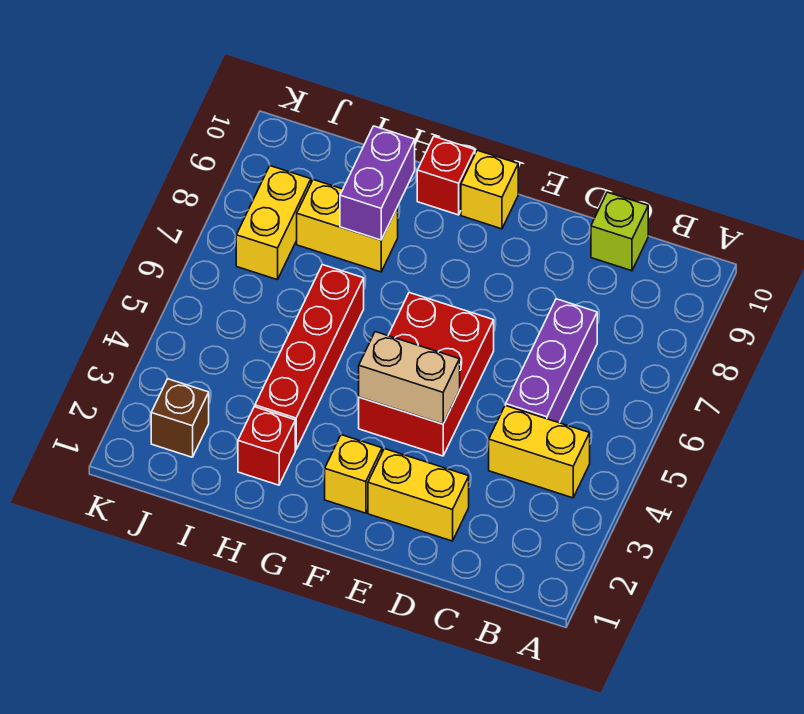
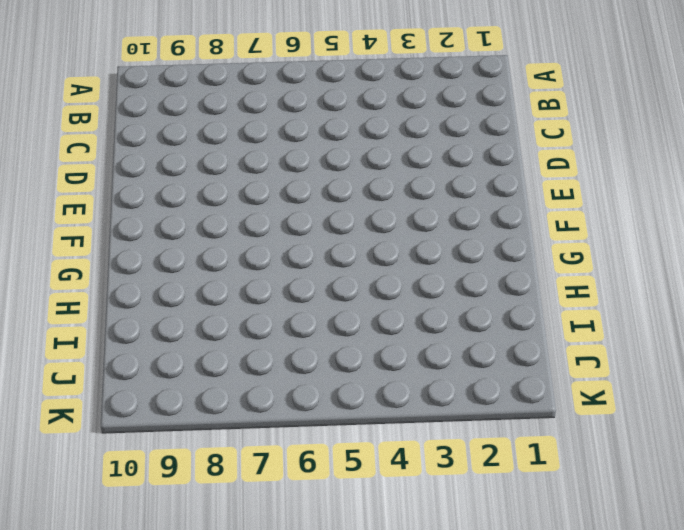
none -> yellow brick B4:C4 level 1
none -> purple brick C5:C7 level 1
none -> lime brick C10 level 1

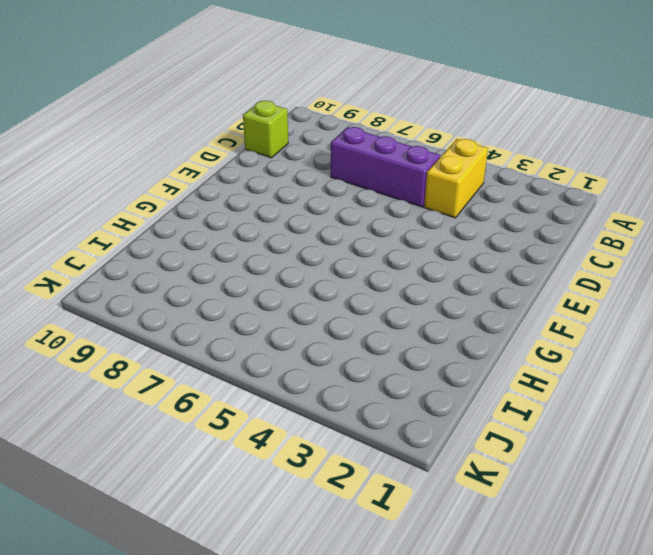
none -> yellow brick D2:E2 level 1
none -> red brick E4:F6 level 1
none -> yellow brick F2 level 1

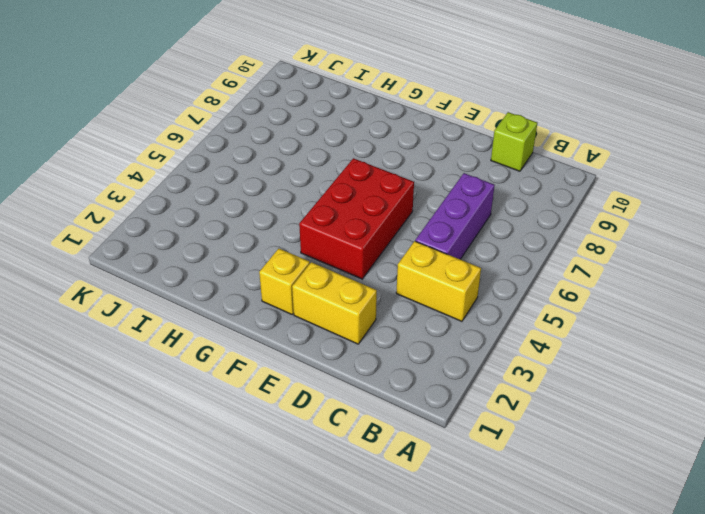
none -> yellow brick F10 level 1
none -> red brick G10 level 1
none -> red brick H2 level 1

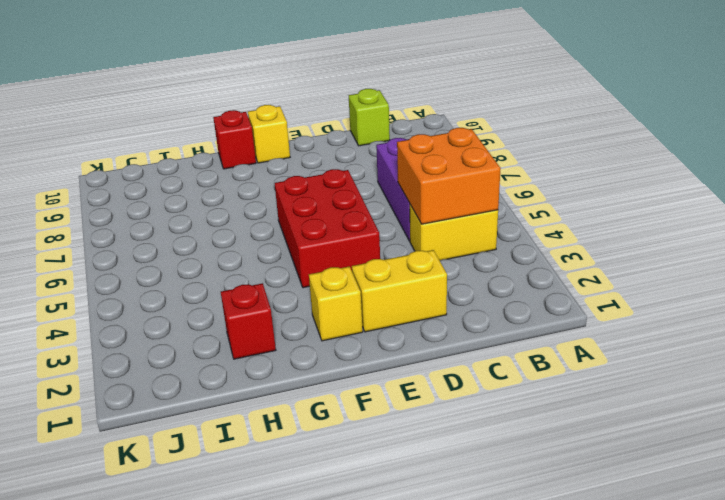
orange brick B4:C5 level 2 -> none
none -> red brick H3:H6 level 1
none -> yellow brick H8:I8 level 1
none -> brown brick J2 level 1

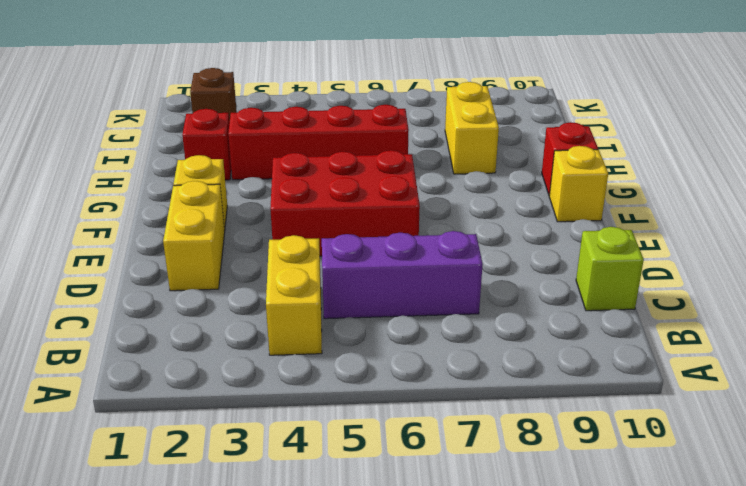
none -> yellow brick J7:J8 level 1
none -> tan brick E4:F4 level 2
none -> purple brick H8:H9 level 2

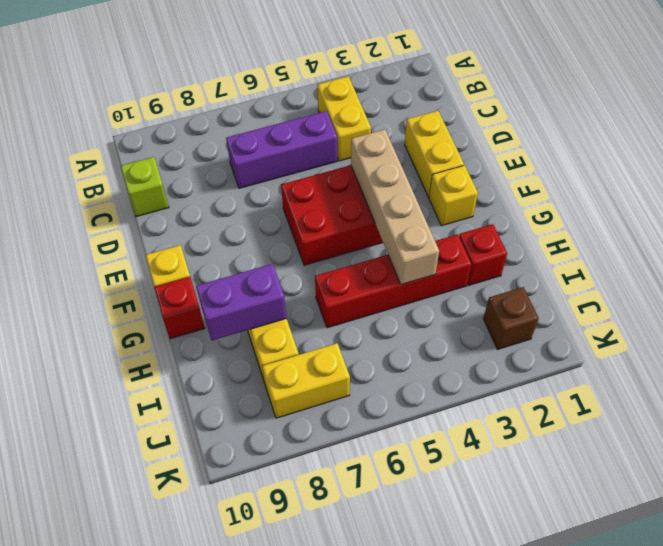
tan brick E4:H4 level 2 -> tan brick E4:F4 level 2

